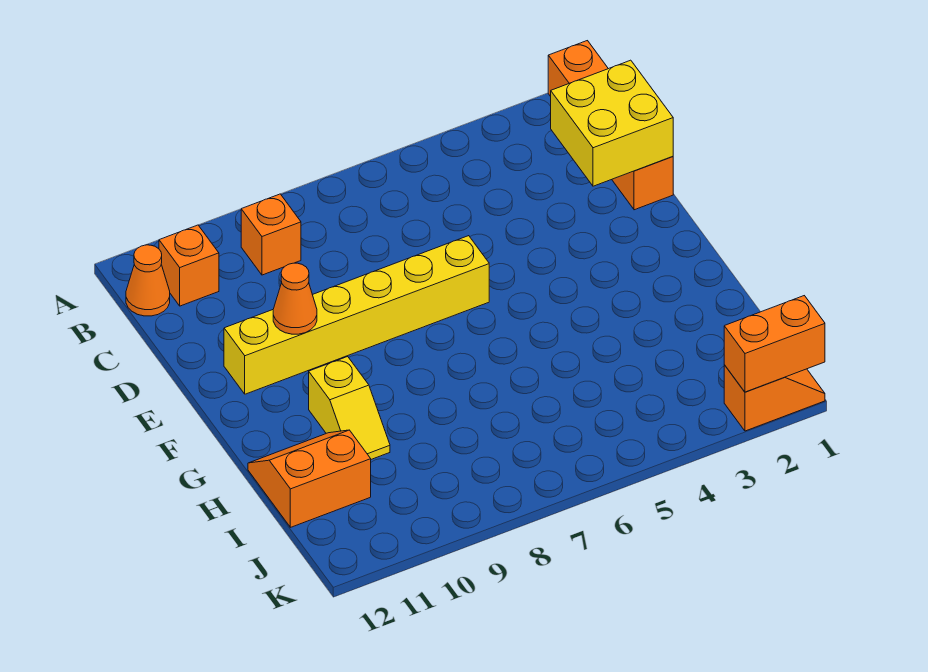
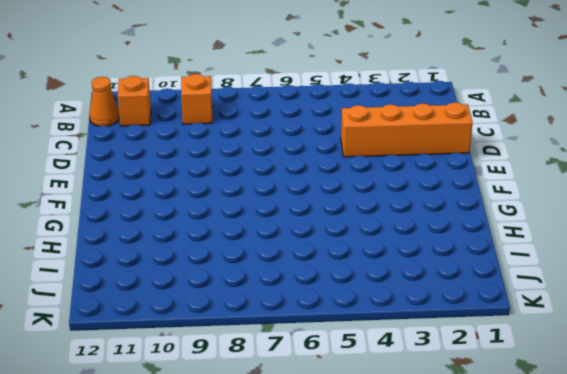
orange brick D1:D4 level 1 -> orange brick A1:D1 level 1
none -> yellow brick E6:E11 level 1
none -> yellow slope G10:H10 level 1 top G

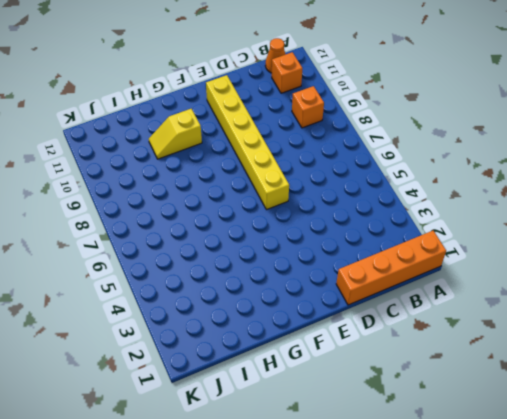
none -> orange slope H11:I12 level 1 top I
none -> orange slope K1:K2 level 1 top 2

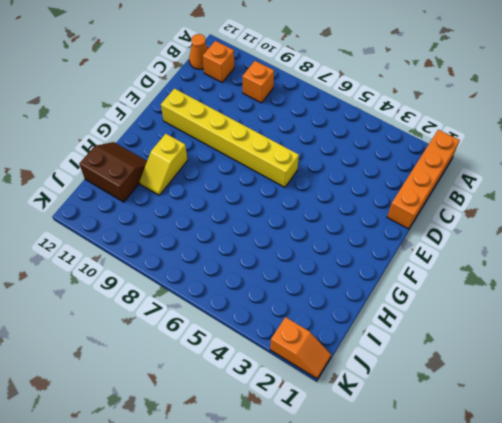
brown slope H11:I12 level 1 top I -> orange slope H11:I12 level 1 top I
none -> yellow brick C1:D2 level 2
none -> orange cone E10 level 2

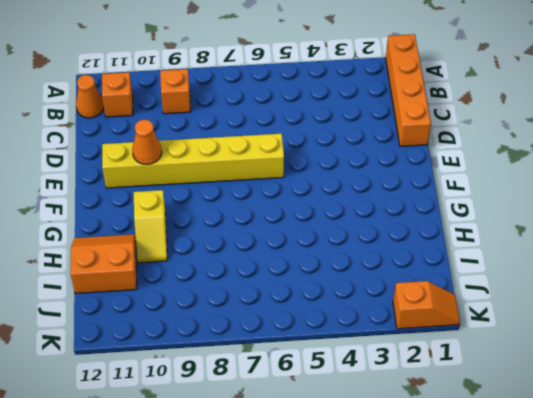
none -> yellow brick C1:D2 level 2
none -> orange brick K1:K2 level 2

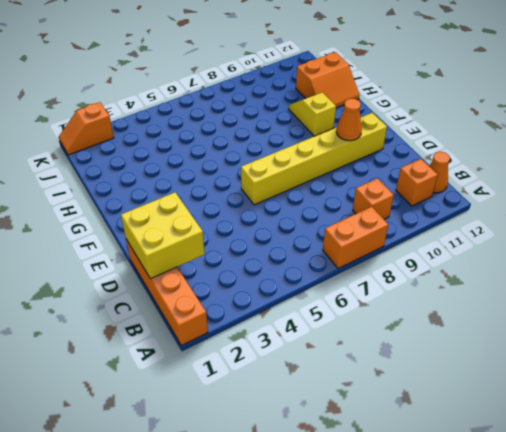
orange brick A7:A8 level 1 -> orange brick K1:K2 level 2

